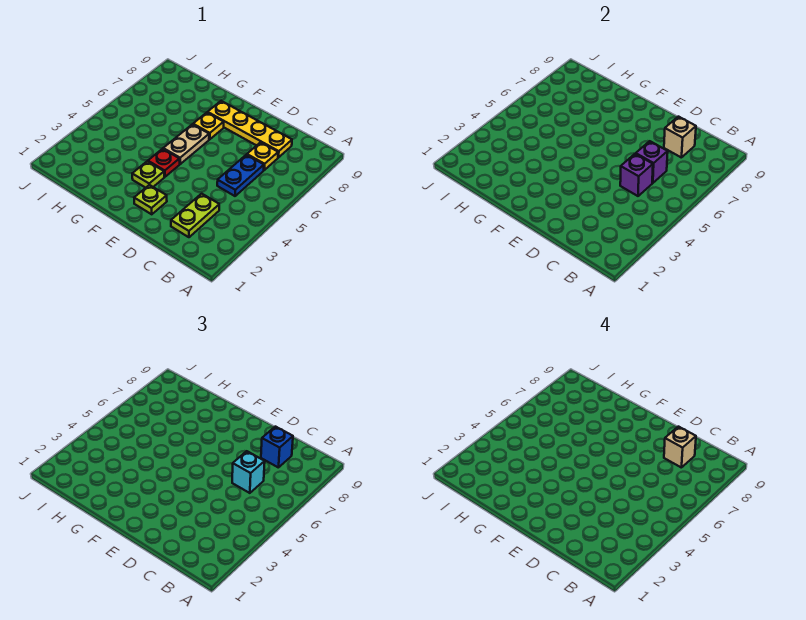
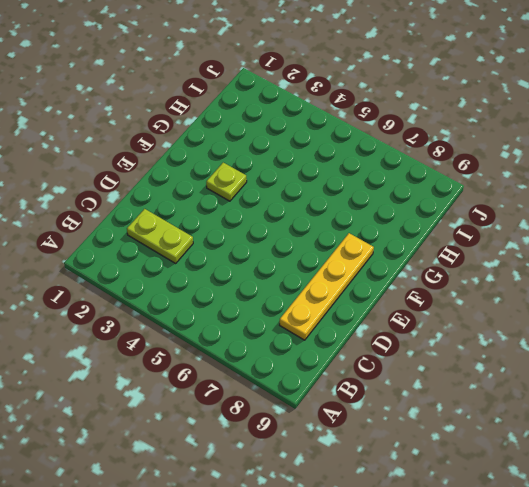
none -> blue plate C5:C6 level 1
none -> yellow plate C7 level 1
none -> lime plate E2 level 1

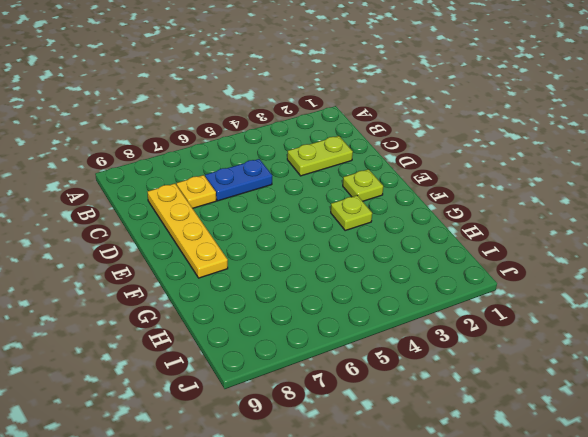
none -> red plate F4 level 1
none -> tan plate F5:F6 level 1
none -> yellow plate F7 level 1

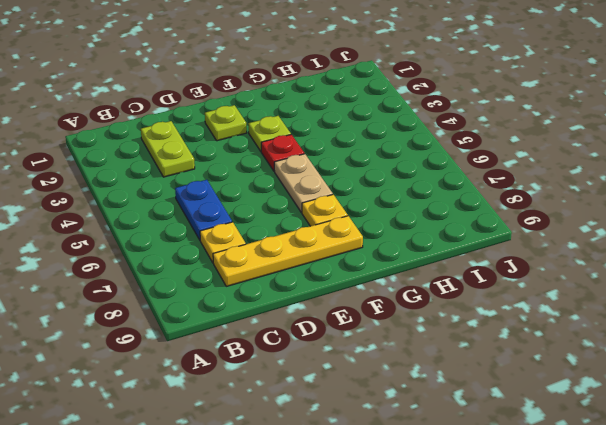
none -> purple brick C5 level 2
none -> purple brick C6 level 2
none -> tan brick C8 level 2

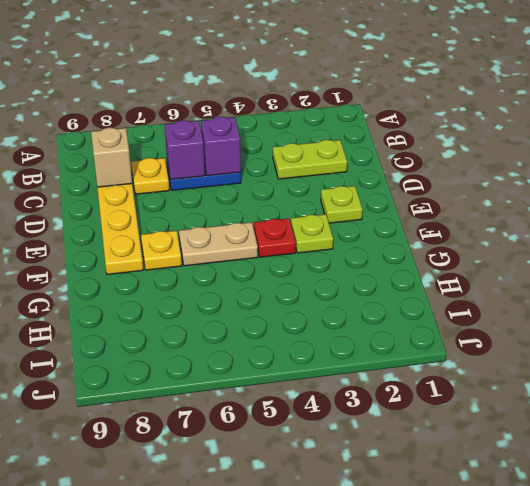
none -> cyan brick C6 level 3
none -> blue brick C8 level 3
none -> tan brick C8 level 4

